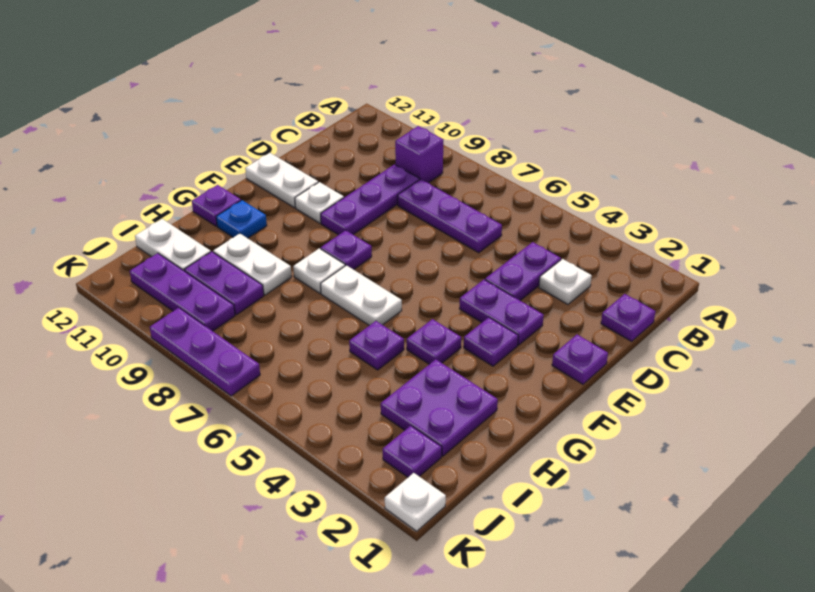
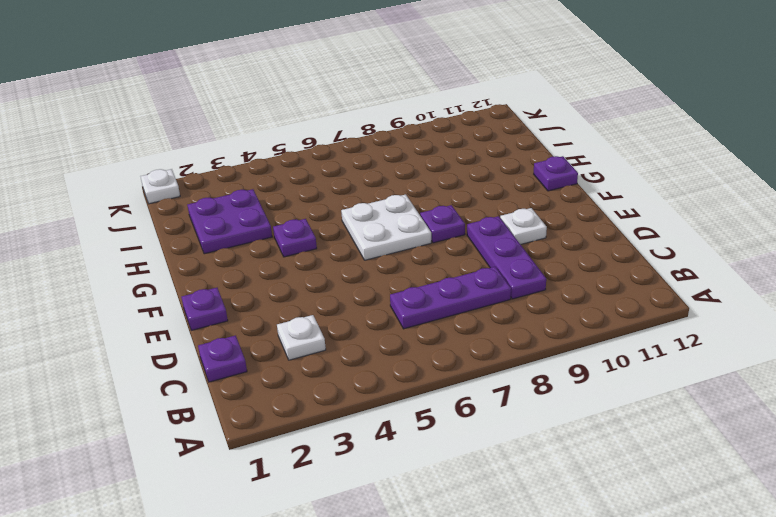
white plate F6:G7 level 1 -> white plate G6:G7 level 1
none -> purple brick B9 level 1
none -> purple plate C4:D4 level 1
none -> purple plate E3:E4 level 1

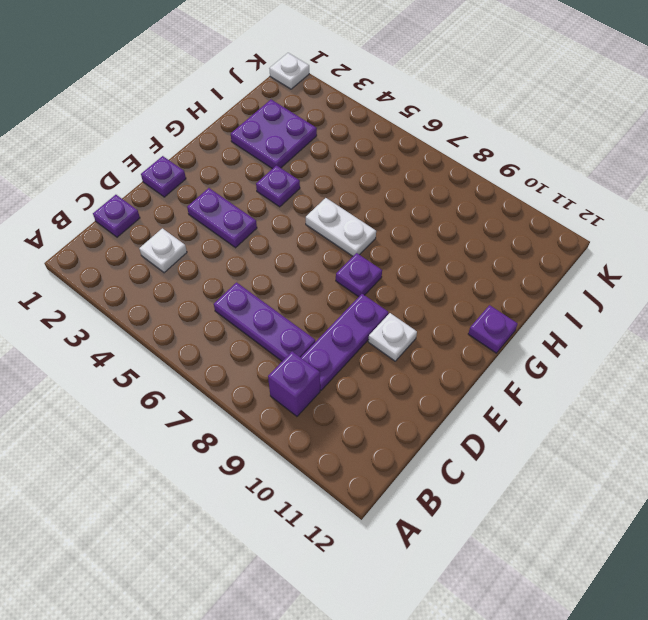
none -> purple plate C4:D4 level 1
none -> white plate E11:E12 level 1
none -> purple plate F3 level 1

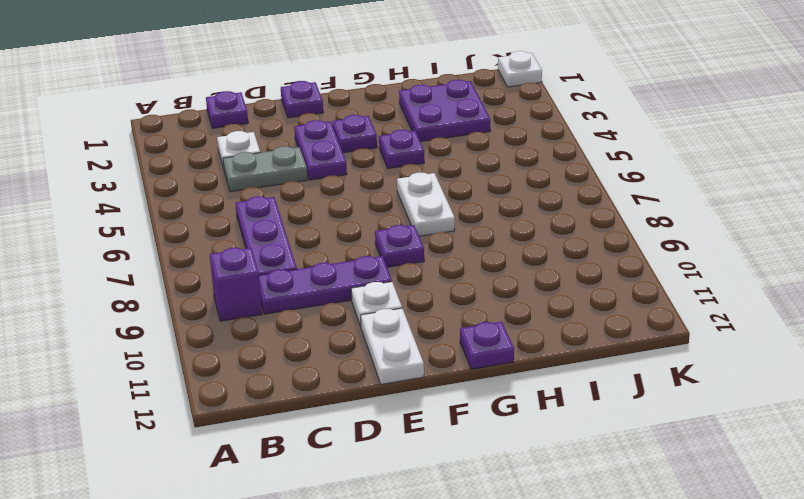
grey plate C4:D4 level 1 -> purple plate C4:D4 level 1
none -> white plate G8 level 1
none -> blue plate G11 level 1
none -> purple plate H5 level 1

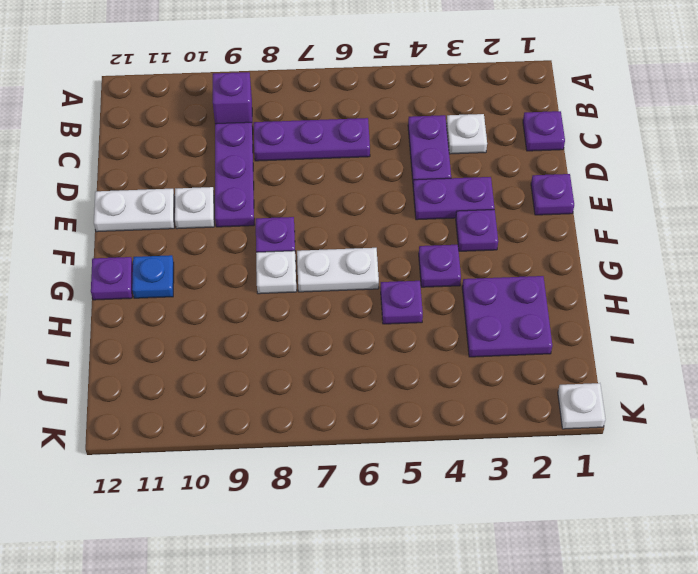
none -> white plate H9:H10 level 1
none -> purple plate I9:I10 level 1
none -> white plate I11:I12 level 1

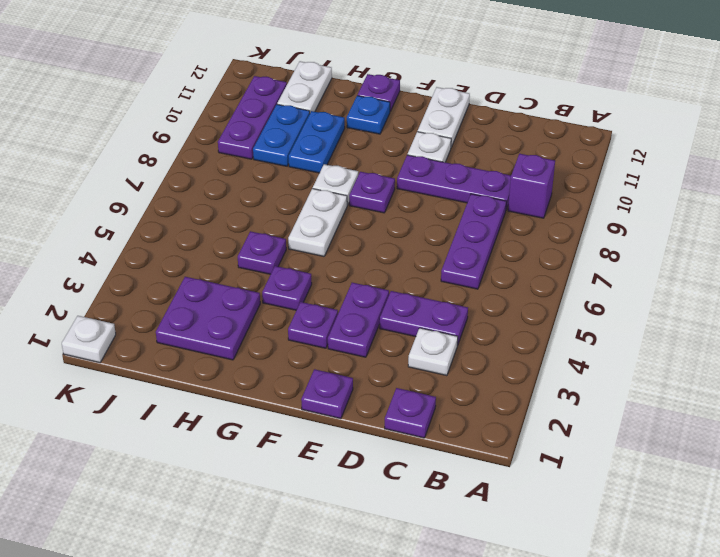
blue plate H9:H10 level 1 -> white plate H9:H10 level 1
blue plate I9:I10 level 1 -> purple plate I9:I10 level 1
none -> purple plate J2 level 1
none -> purple plate K7:K9 level 1

